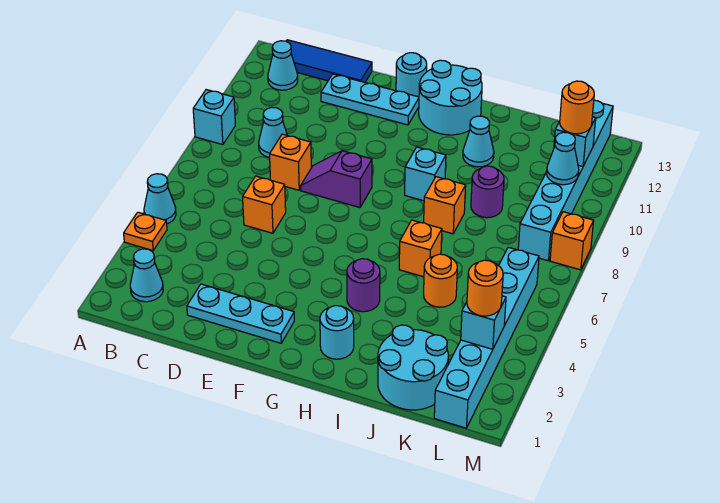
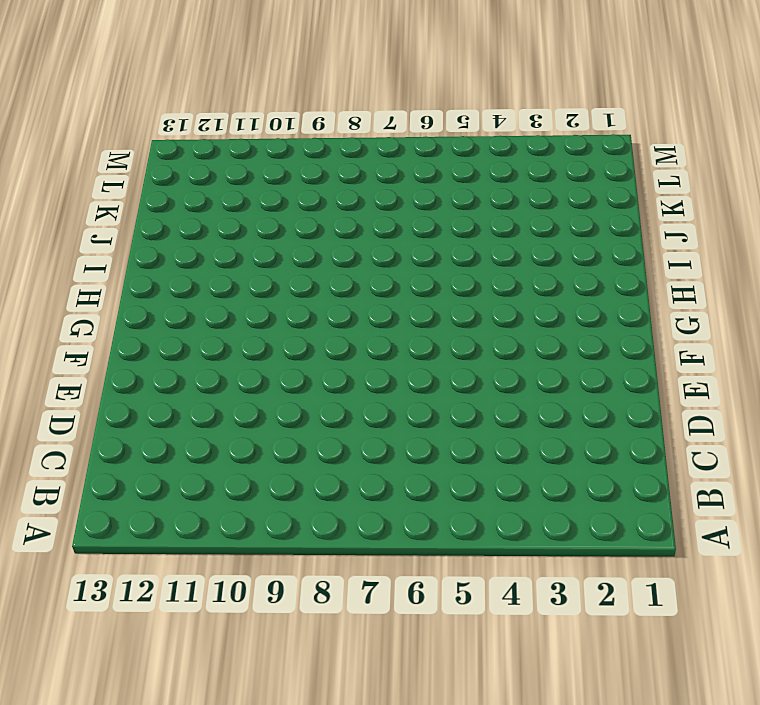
none -> orange plate A4 level 1
none -> cyan cone A5 level 1
none -> cyan brick A9 level 1
none -> cyan cone B2 level 1

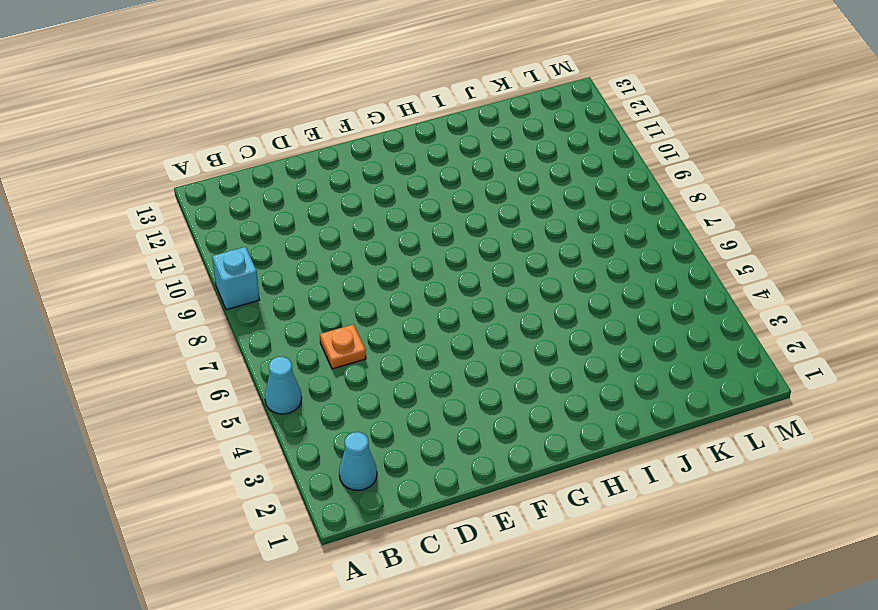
orange plate C6 level 1 -> orange plate A4 level 1
none -> cyan cone B12 level 1
none -> blue tile B13:D13 level 1
none -> cyan cone C9 level 1
none -> cyan plate D2:F2 level 1

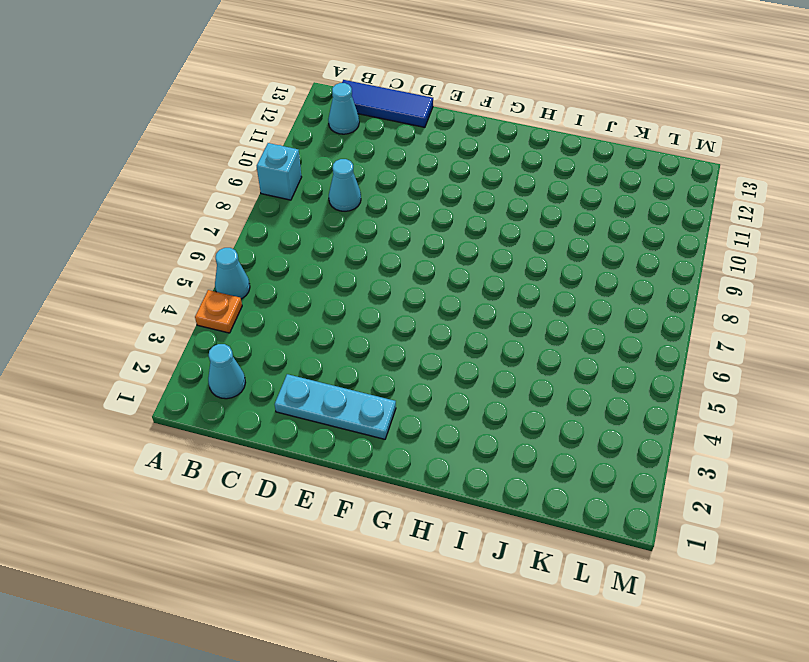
none -> orange brick D6 level 1
none -> orange brick D8 level 1
none -> cyan plate D12:F12 level 1
none -> purple slope E8:F8 level 1 top F

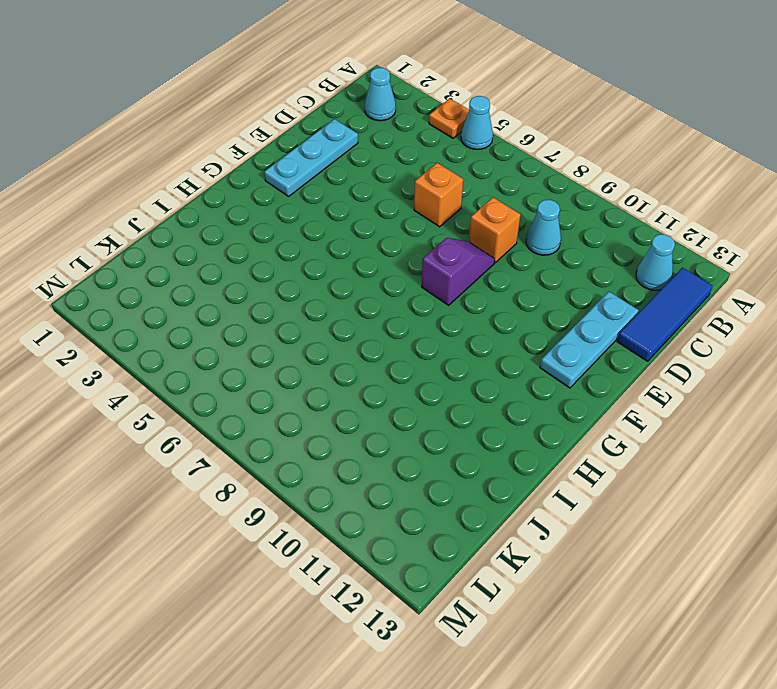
none -> cyan brick A9 level 1
none -> cyan round brick F13 level 1
none -> cyan round brick G12:H13 level 1
none -> cyan round brick H2 level 1

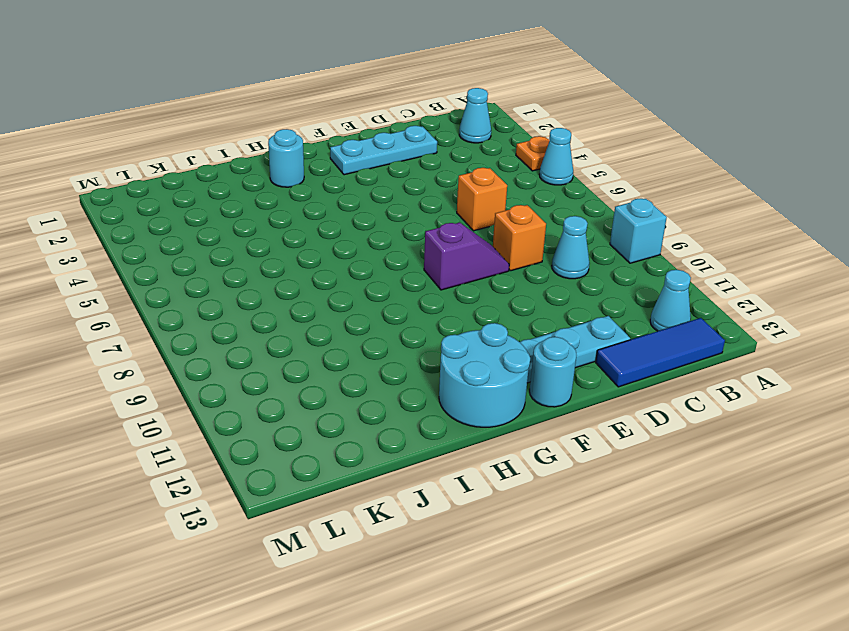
none -> purple round brick H4 level 1
none -> cyan brick H9 level 1
none -> orange brick I6 level 1
none -> orange brick I8 level 1

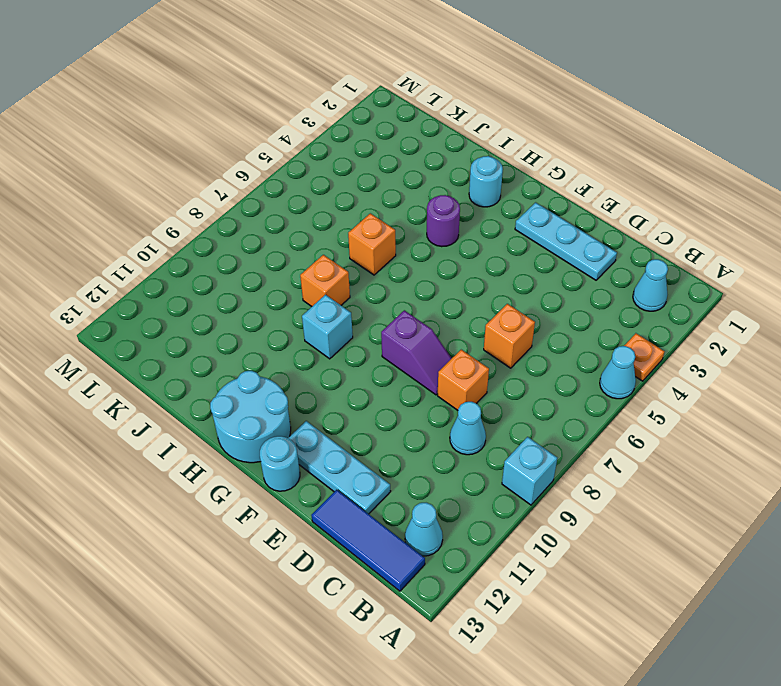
none -> cyan cone I11 level 1
none -> cyan round brick J1:K2 level 1
none -> orange round brick J5 level 1
none -> purple round brick J9 level 1

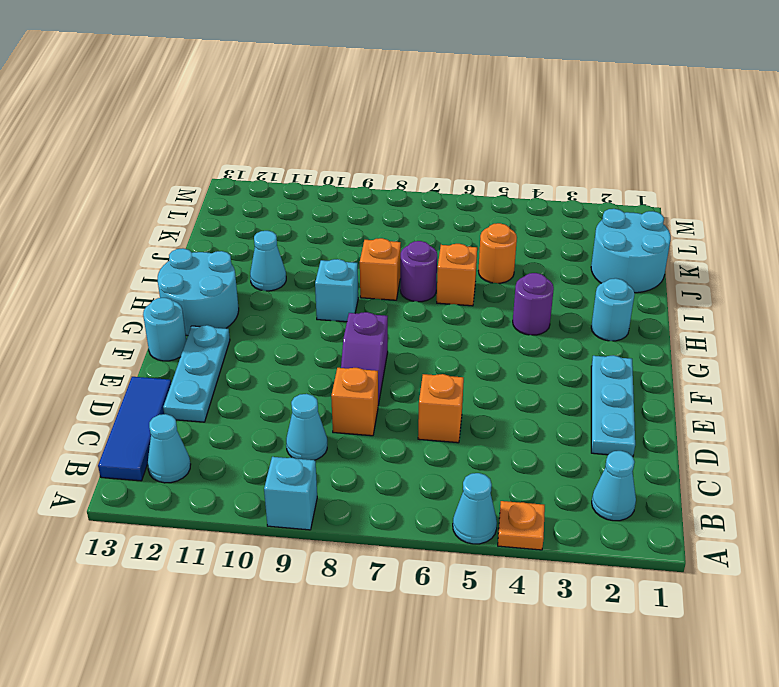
purple round brick I7 level 1 -> purple round brick J9 level 1
none -> cyan brick L1:L6 level 1
none -> cyan brick L8:L13 level 1
none -> orange brick M8 level 1
none -> cyan brick L3 level 2

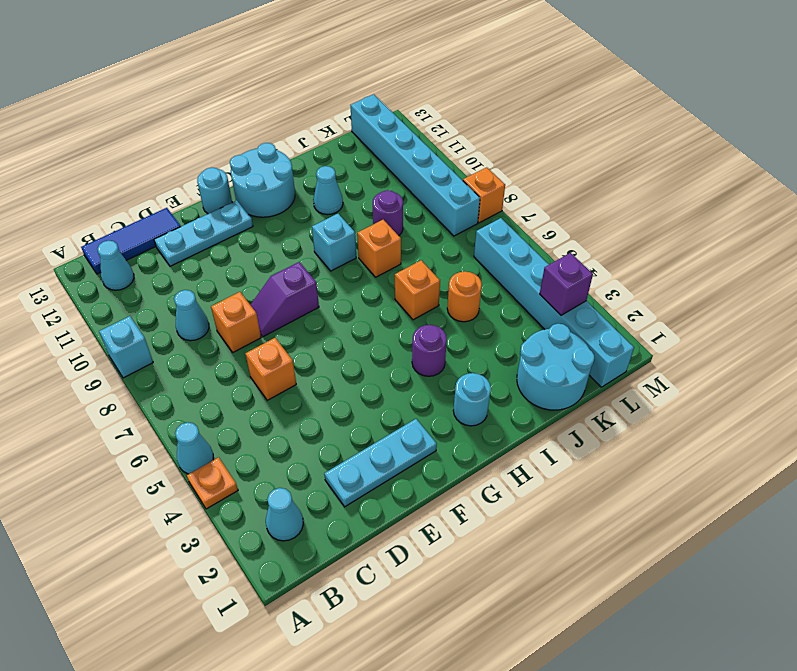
purple brick L3 level 2 -> cyan brick L3 level 2
none -> cyan cone L10 level 2
none -> cyan brick L11 level 2
none -> orange round brick L3 level 3
none -> orange round brick L11 level 3

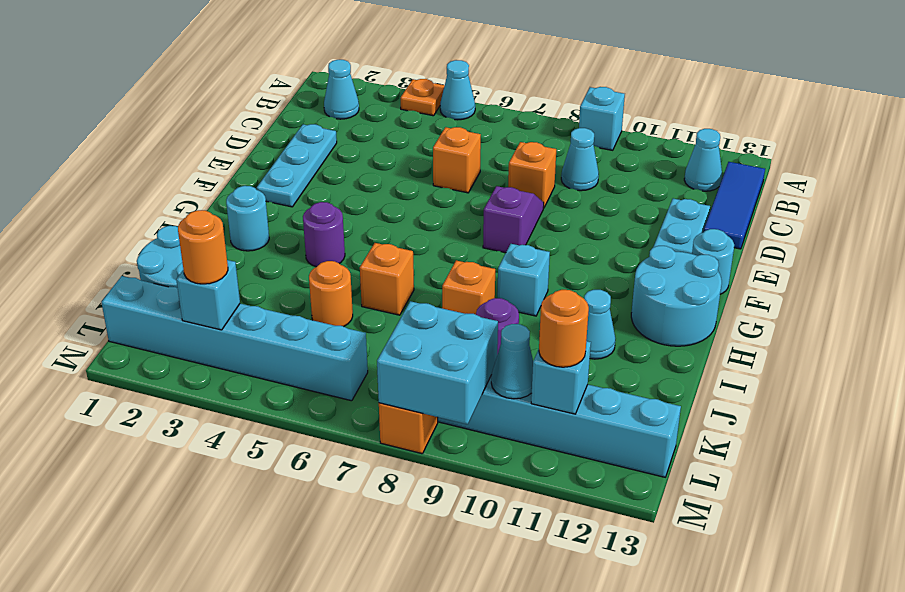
cyan brick L8:M9 level 2 -> none

